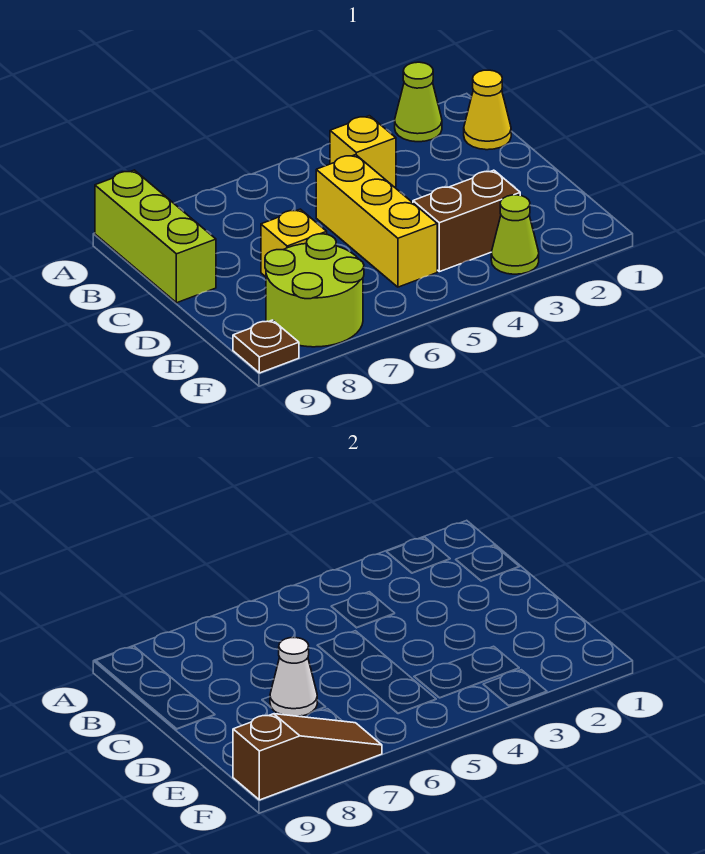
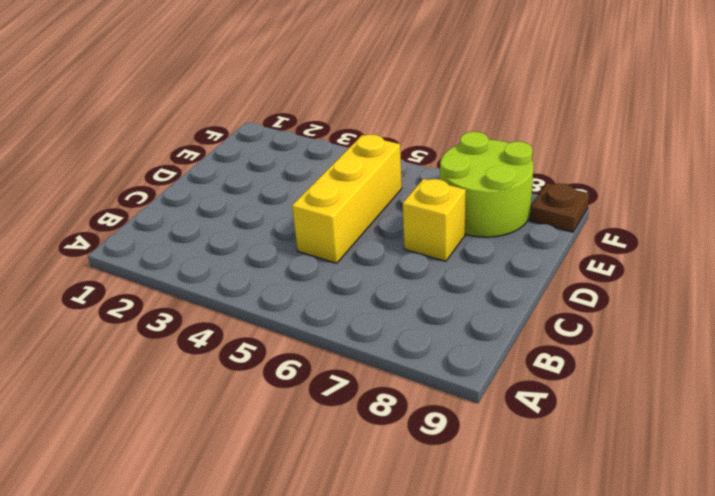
none -> lime cone A2 level 1
none -> lime brick A9:C9 level 1
none -> yellow cone B1 level 1

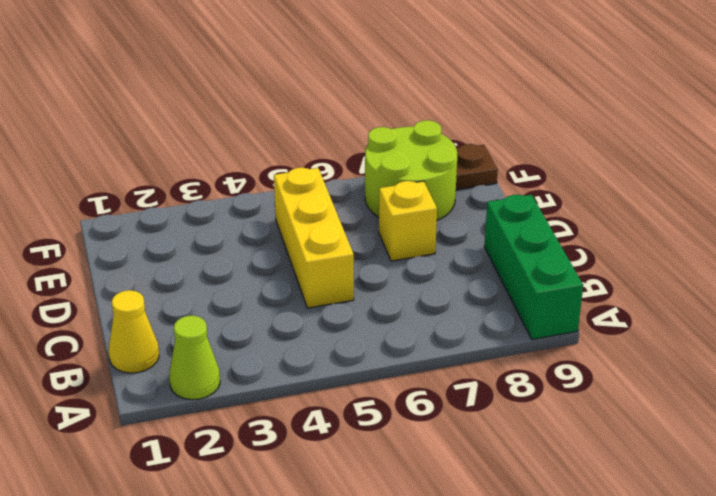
green brick A9:C9 level 1 -> lime brick A9:C9 level 1
none -> yellow brick B4 level 1
none -> brown brick E3:E4 level 1
none -> lime cone F3 level 1

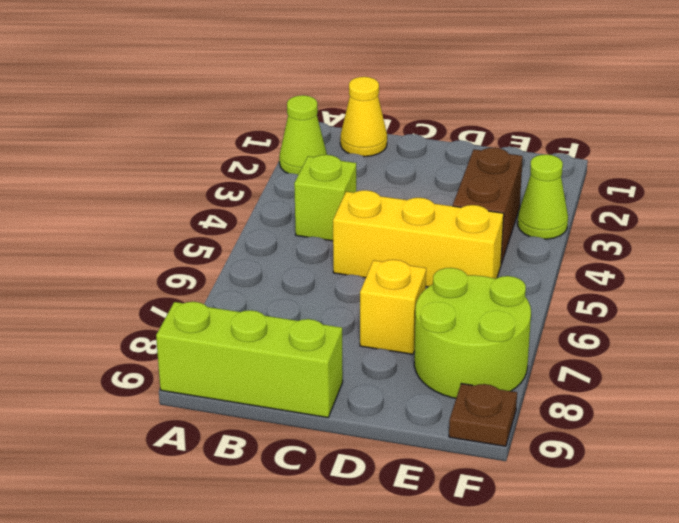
lime brick B4 level 1 -> yellow brick B4 level 1
none -> white cone D7 level 2
none -> brown slope F7:F9 level 2 top 9

